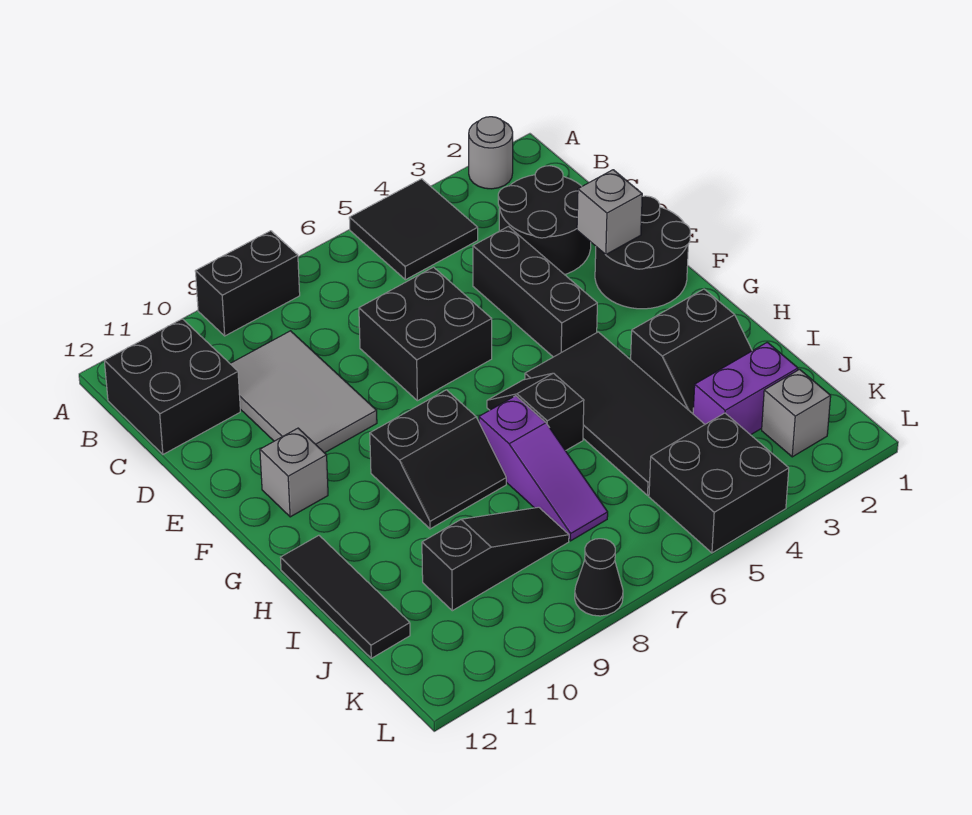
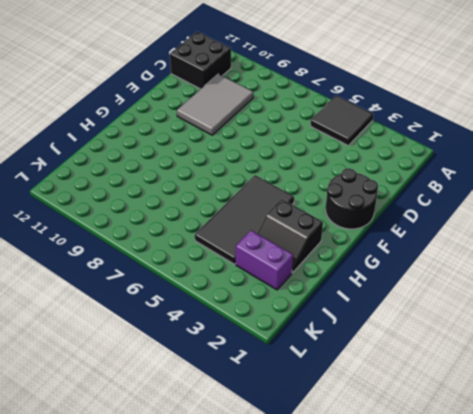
none -> grey round brick A2 level 1
none -> black brick A8:A9 level 1
none -> black round brick C2:D3 level 1

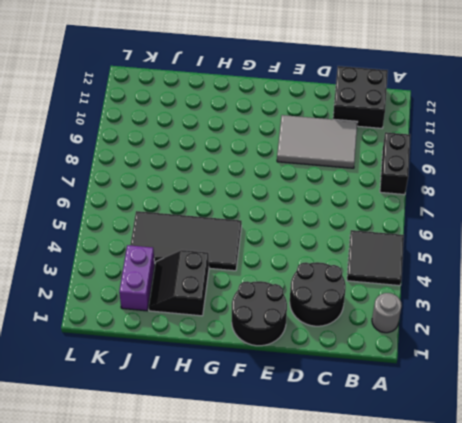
none -> black brick D4:F4 level 1
none -> black brick D6:E7 level 1
none -> grey brick F11 level 1

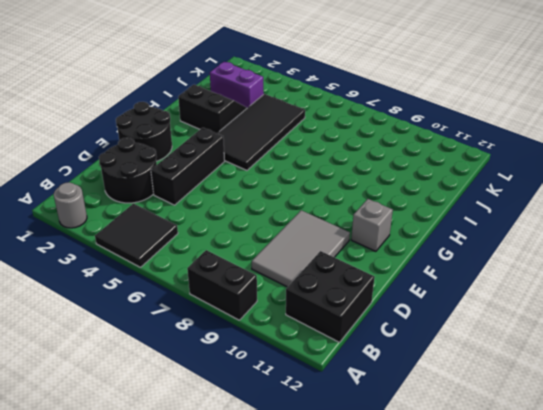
none -> black brick D6:E7 level 1
none -> black slope G6:H6 level 1 top H
none -> black slope G8:H9 level 1 top G

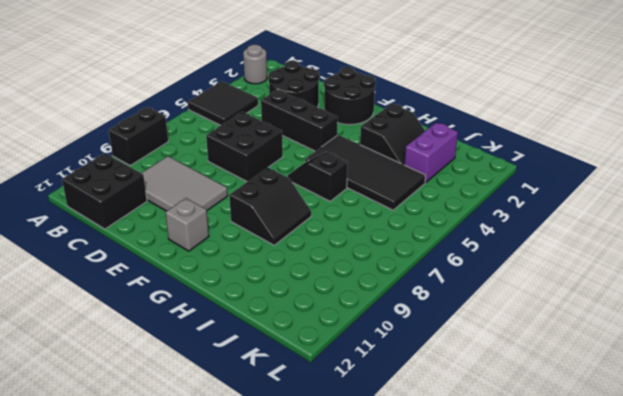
none -> purple slope H7:J7 level 1 top H
none -> black tile H12:J12 level 1
none -> black slope J8:J10 level 1 top 10

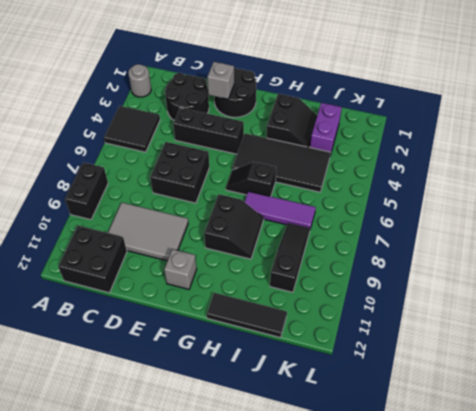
purple tile H7:J7 level 1 -> purple slope H7:J7 level 1 top H
none -> grey brick K2 level 1
none -> black brick K4:L5 level 1
none -> black cone L8 level 1

